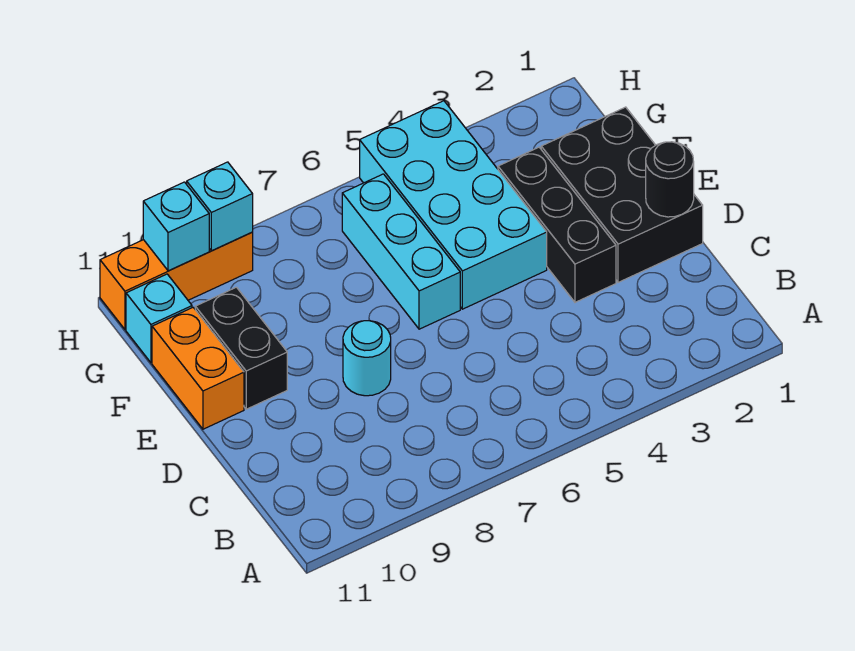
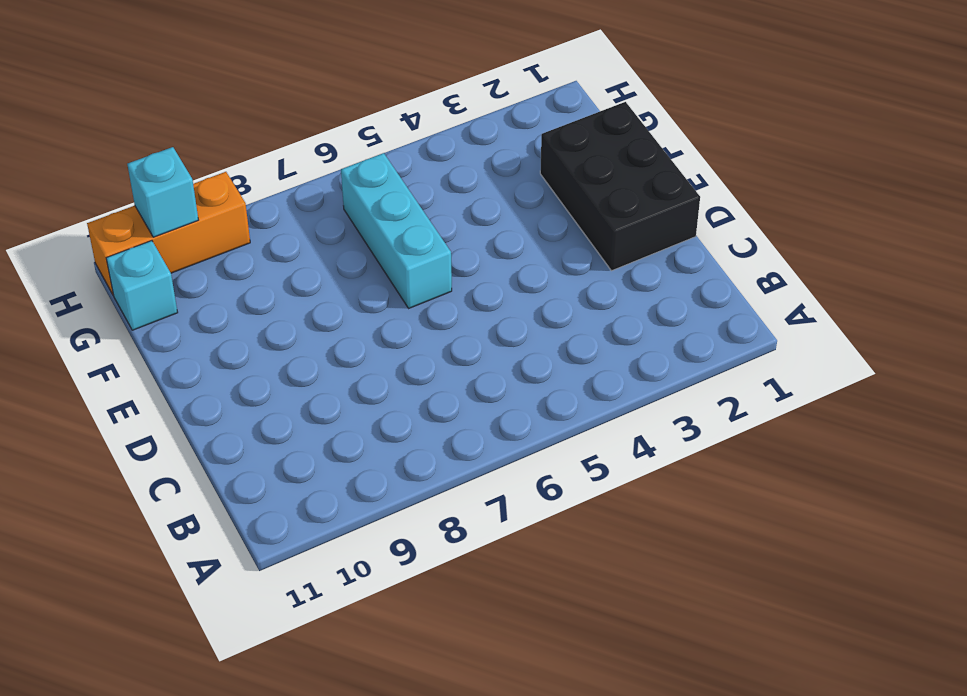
none -> black brick D3:F3 level 1
none -> cyan round brick D8 level 1
none -> cyan brick E4:H5 level 1

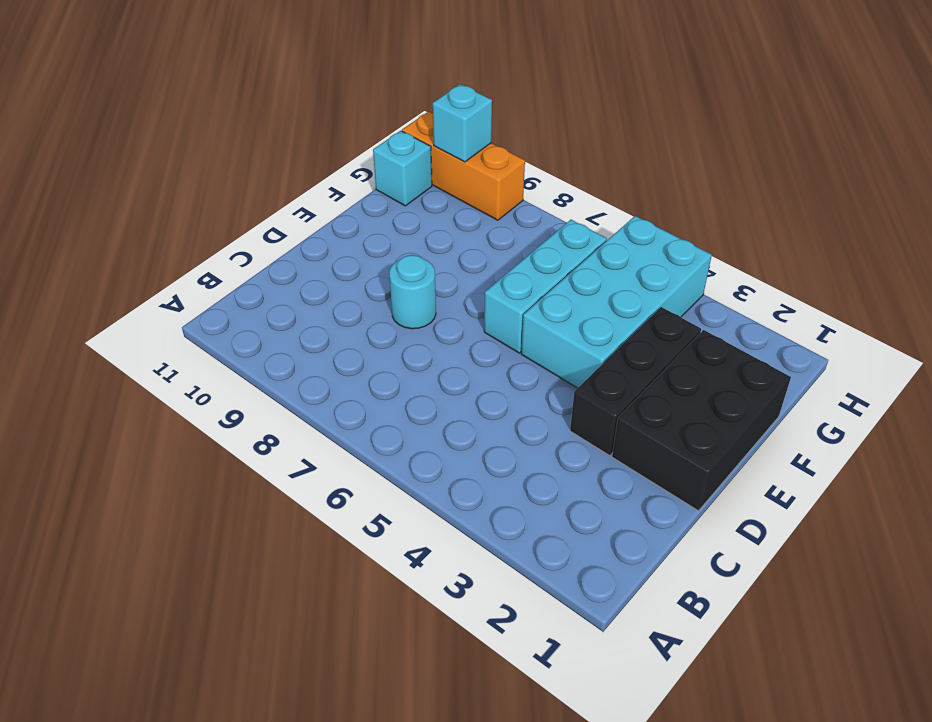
none -> black brick E10:F10 level 1
none -> orange brick E11:F11 level 1
none -> black round brick D1 level 2

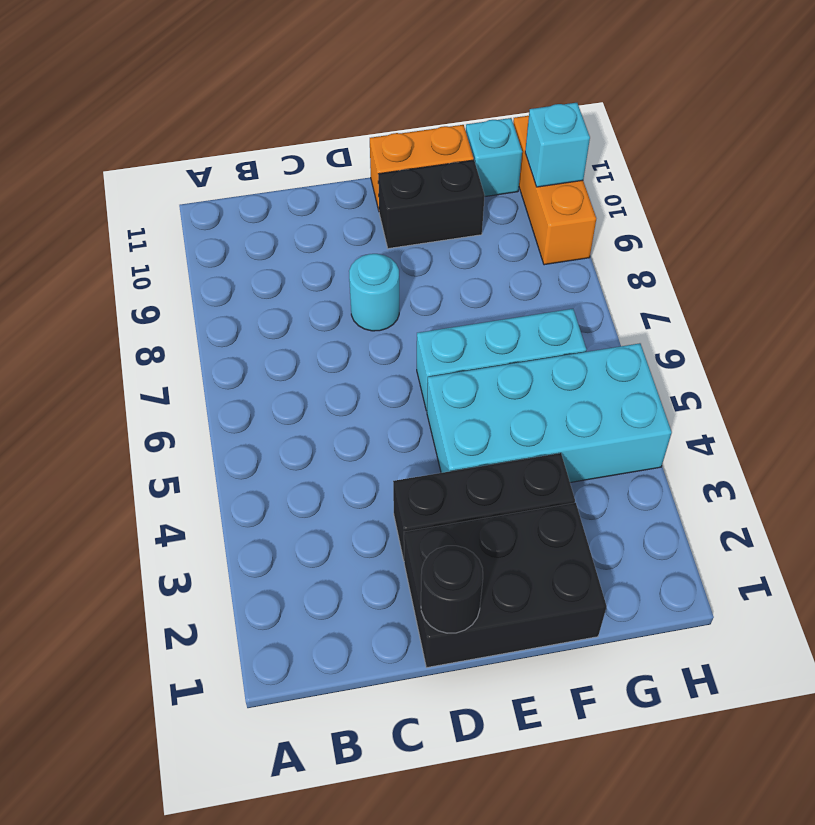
none -> cyan brick H9 level 2

